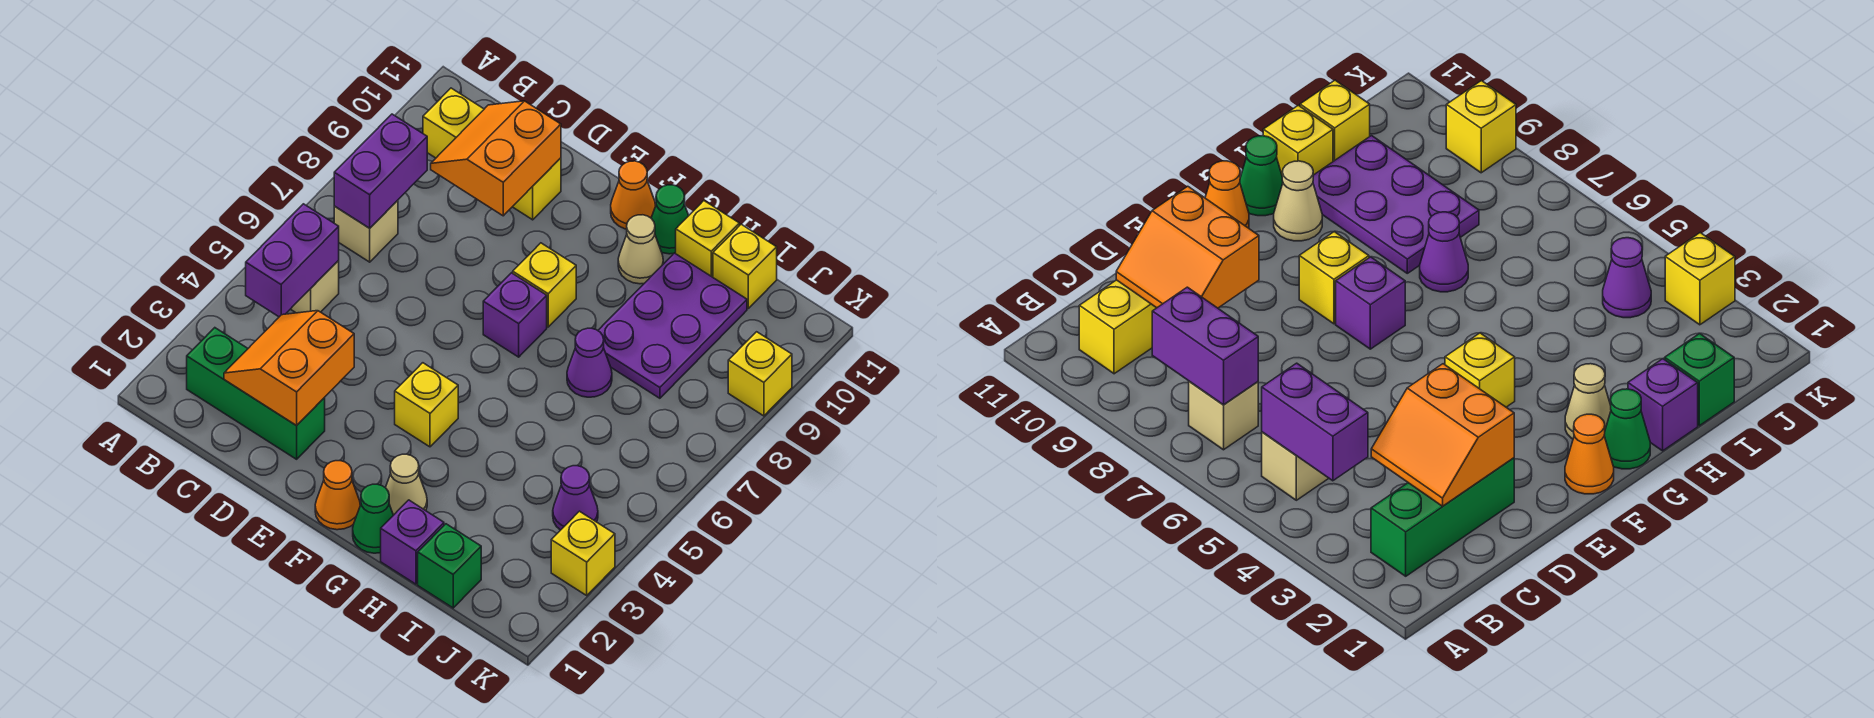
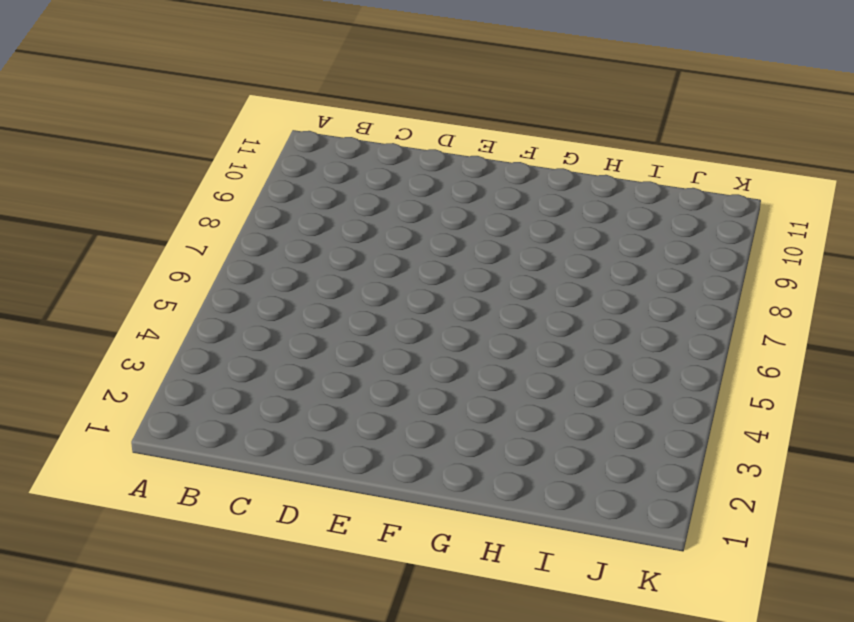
none -> green brick B2:D2 level 1
none -> tan brick B5 level 1
none -> tan brick B7 level 1

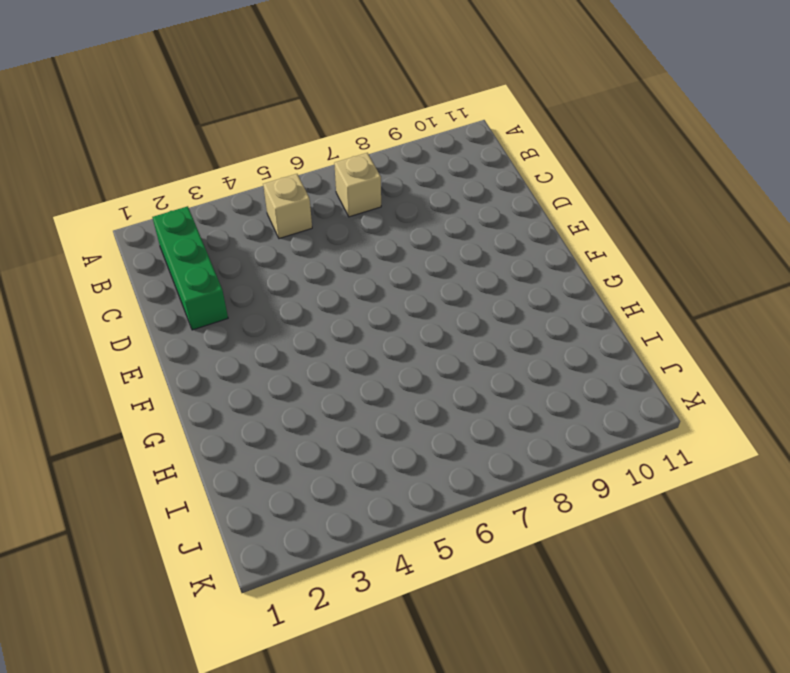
none -> yellow brick B10:D10 level 1
none -> orange cone F1 level 1
none -> yellow brick F4 level 1

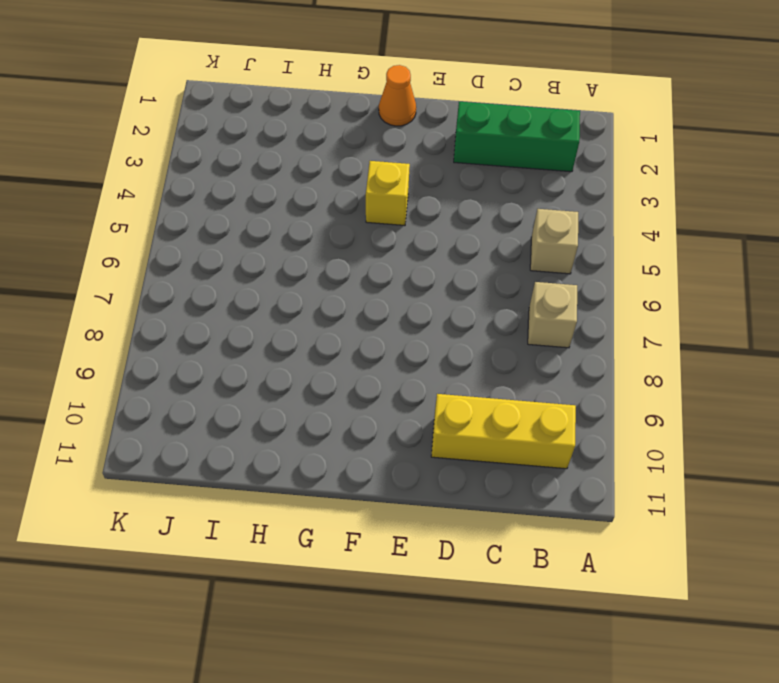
none -> purple brick F7 level 1
none -> yellow brick F8 level 1
none -> orange cone F11 level 1

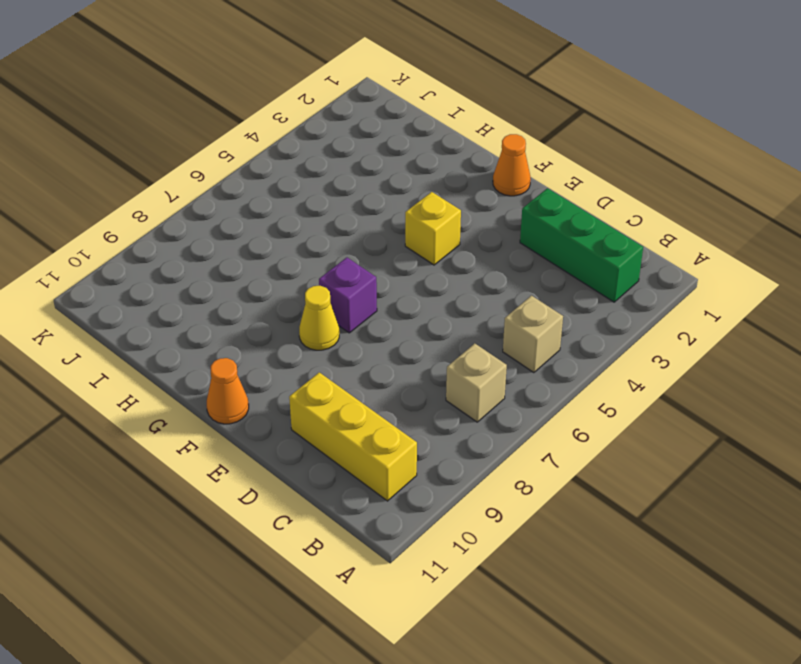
yellow cone F8 level 1 -> yellow brick F8 level 1
none -> green cone G1 level 1
none -> tan cone G2 level 1
none -> tan cone G10 level 1

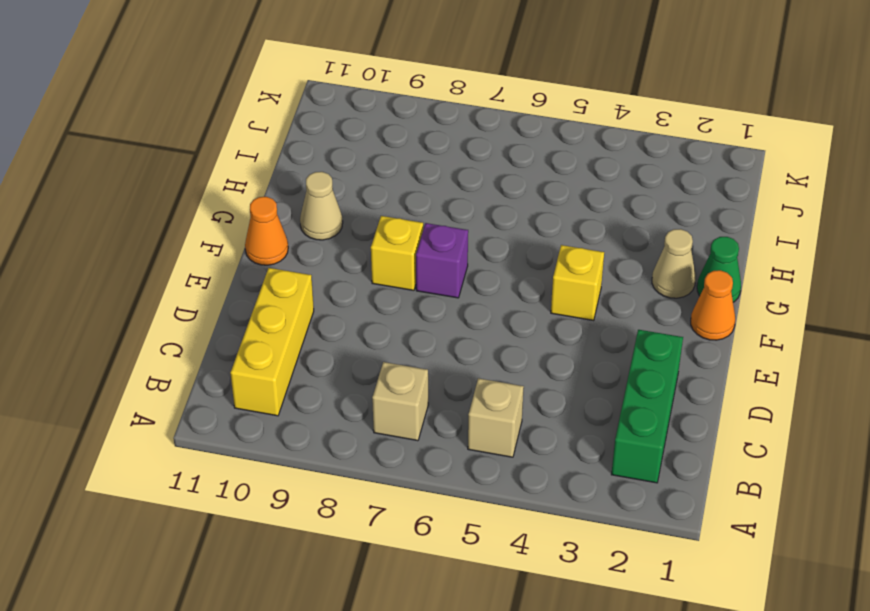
none -> green cone G11 level 1
none -> purple brick H1 level 1
none -> purple cone H7 level 1

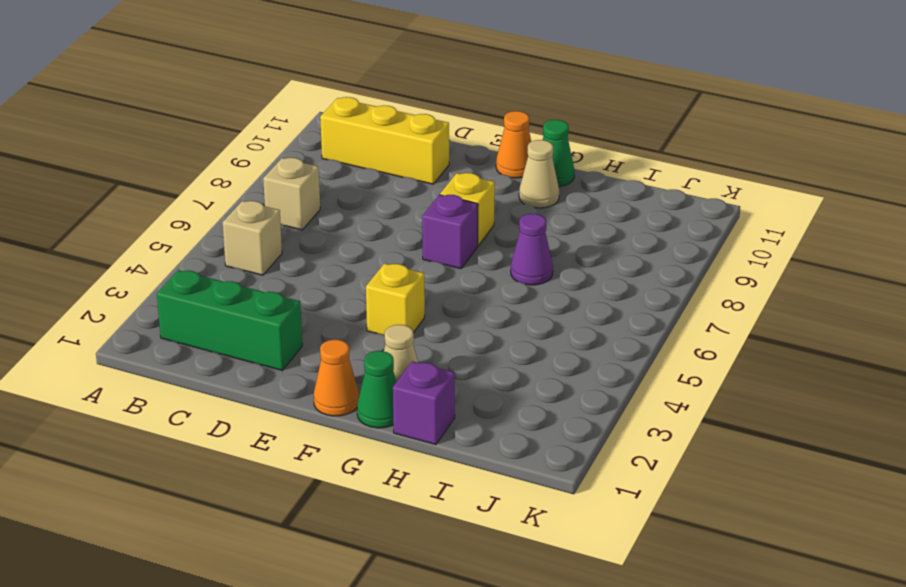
none -> purple plate H8:I10 level 1
none -> yellow brick H11 level 1
none -> green brick I1 level 1

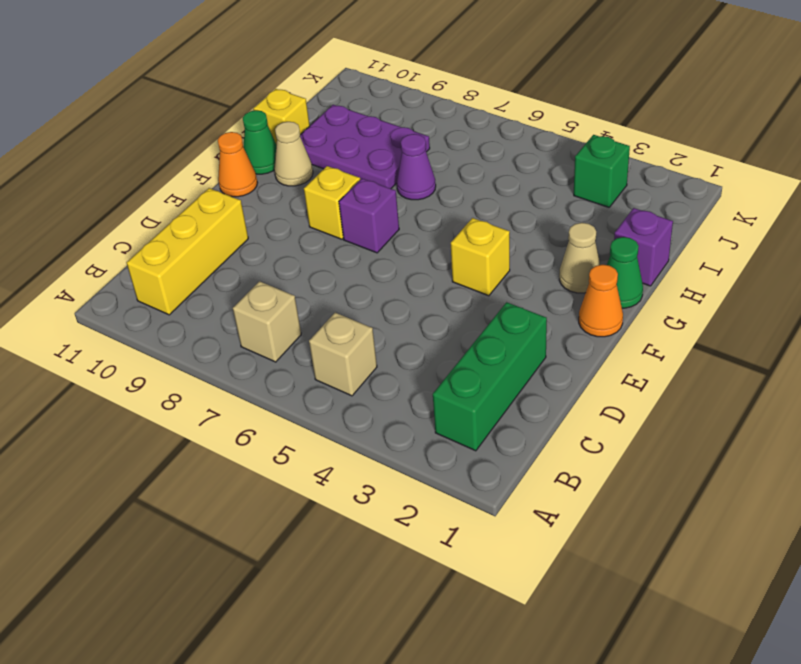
green brick J3 level 1 -> green brick I1 level 1
none -> yellow brick I11 level 1
none -> purple cone J4 level 1
none -> yellow brick K3 level 1

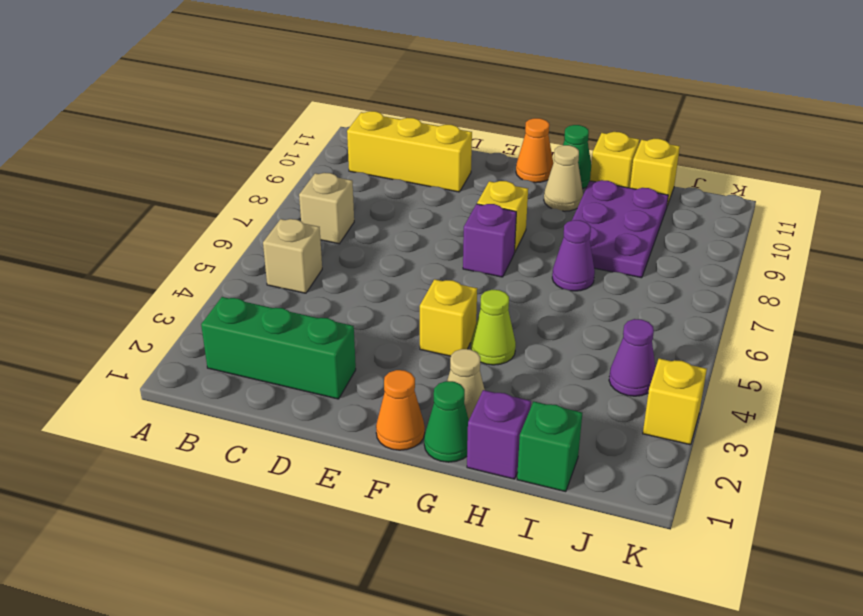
lime cone G4 level 1 -> none
none -> yellow brick K9 level 1
none -> purple brick B4:B5 level 2
none -> purple brick B7:B8 level 2

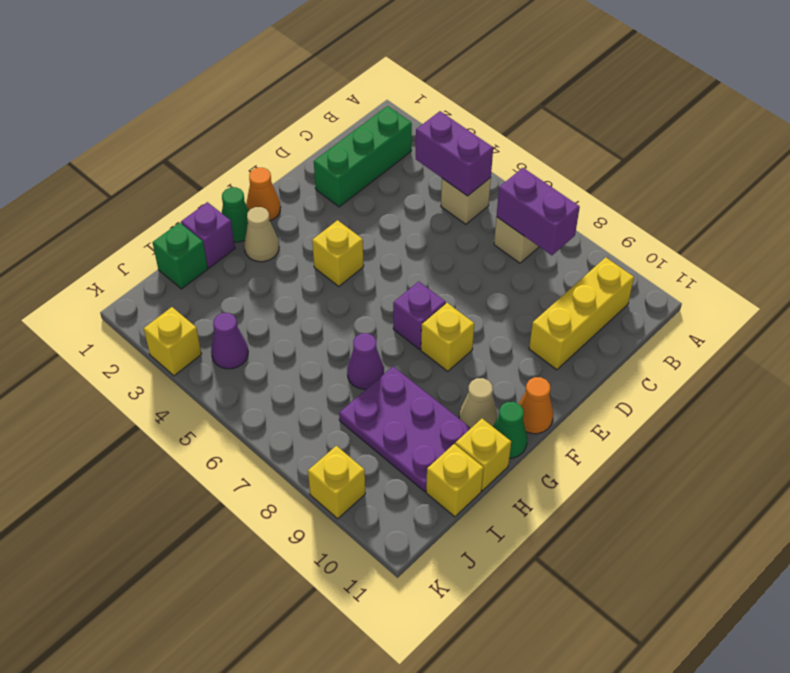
none -> orange slope C2:D3 level 2 top D
none -> orange slope C9:D10 level 2 top D

